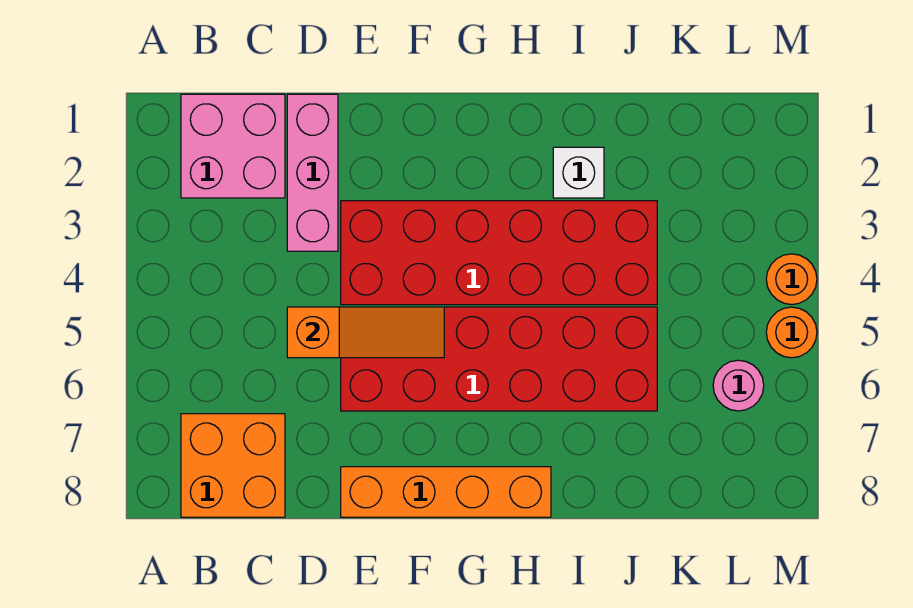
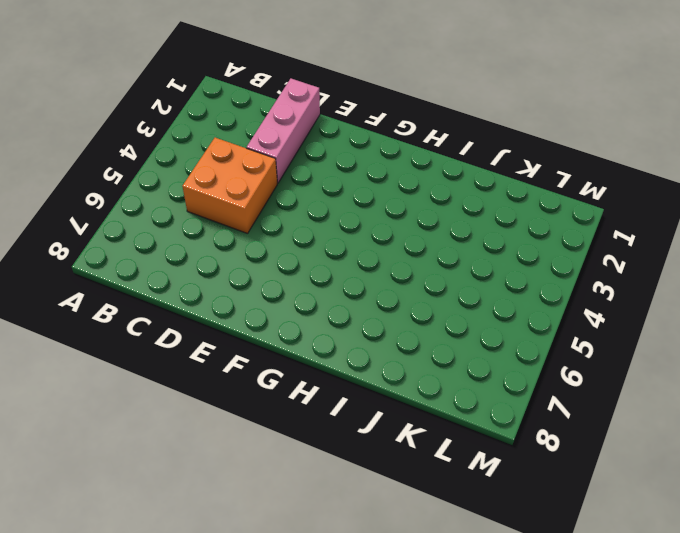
orange brick C4:D5 level 1 -> orange brick B7:C8 level 1
none -> pink brick B1:C2 level 1
none -> red brick E3:J4 level 1

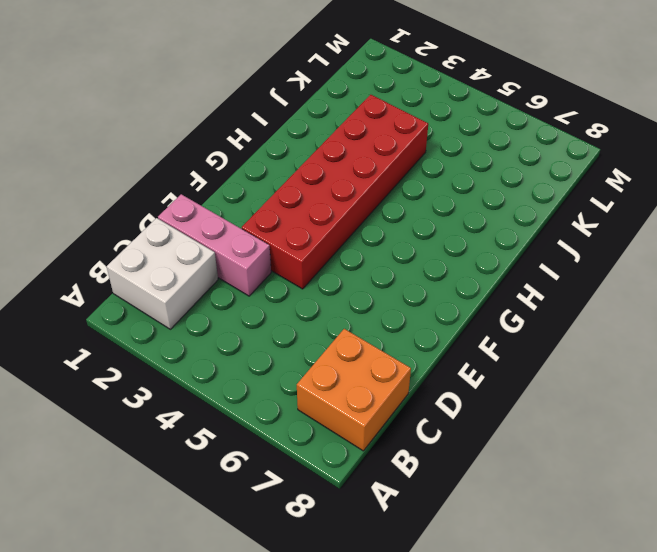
white brick B1:C2 level 1 -> pink brick B1:C2 level 1
none -> red brick E5:J6 level 1
none -> orange brick E8:H8 level 1

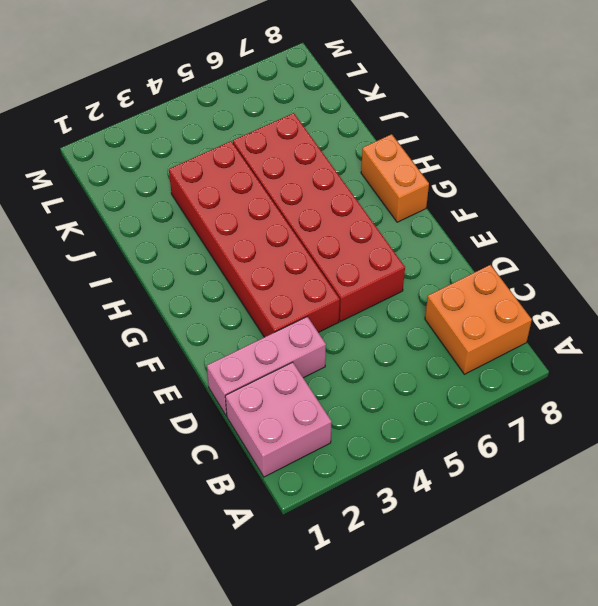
orange brick G8:H8 level 1 -> orange brick E8:H8 level 1
none -> white brick I2 level 1
none -> pink round brick L6 level 1

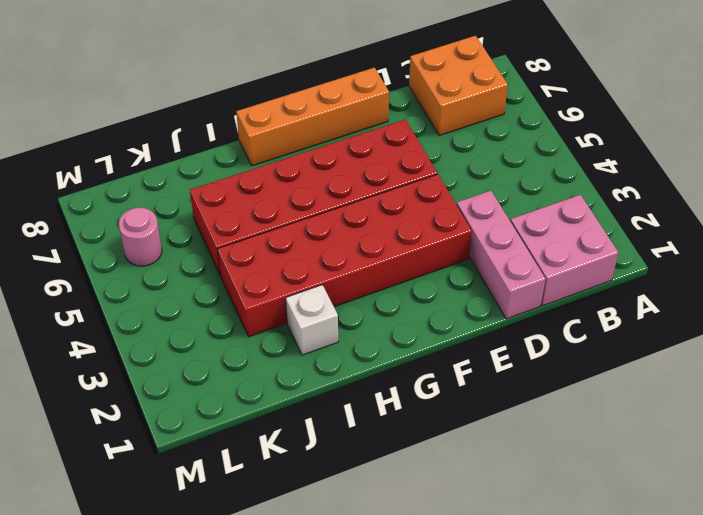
none -> orange round brick M4 level 1
none -> orange round brick M5 level 1

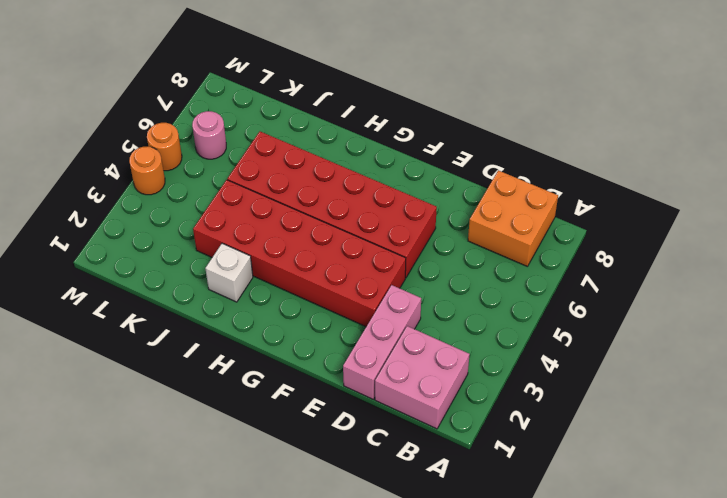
none -> orange brick E8:H8 level 1
none -> orange slope D5:F5 level 2 top D

